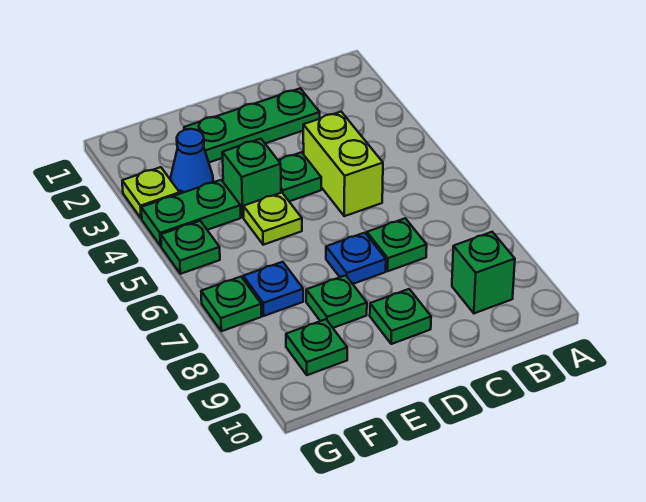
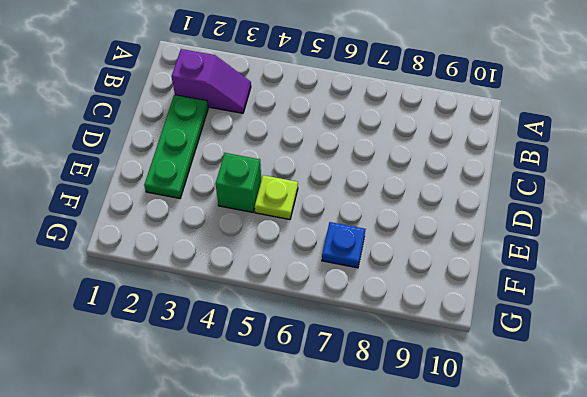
purple slope B2:B3 level 1 top 2 -> none
none -> green brick B9 level 1
none -> lime brick C4:C5 level 1
none -> green plate C7 level 1

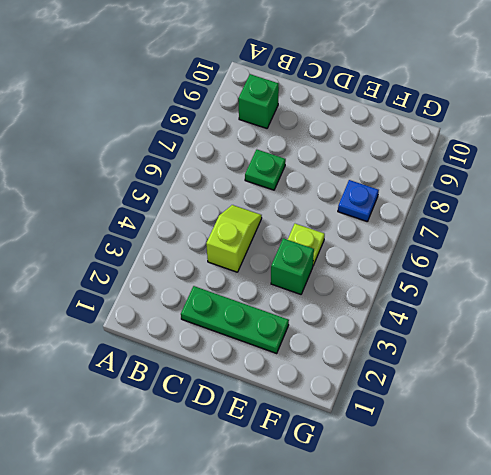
lime slope C4:C5 level 1 top 4 -> lime brick C4:C5 level 1
none -> green plate D4 level 1
none -> blue plate D7 level 1
none -> green plate D9 level 1

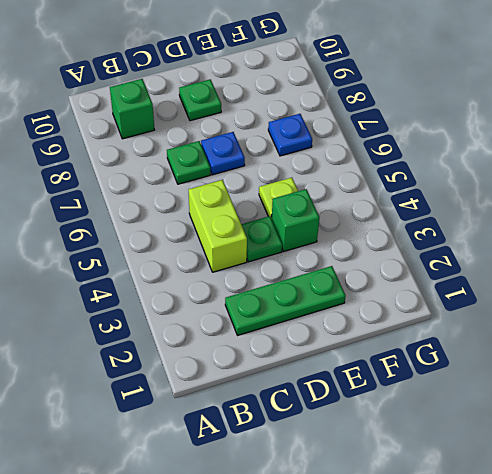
none -> green plate E8 level 1
none -> blue cone F3 level 1
none -> green plate F4:G4 level 1

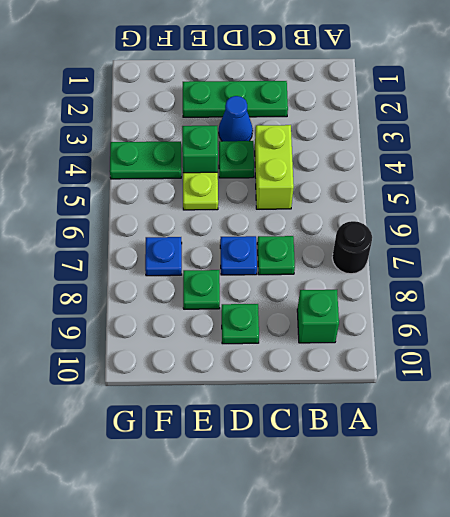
black round brick A7 level 1 -> none
blue cone D3 level 1 -> blue cone F3 level 1
none -> green plate F9 level 1
none -> lime plate G3 level 1
none -> green plate G5 level 1

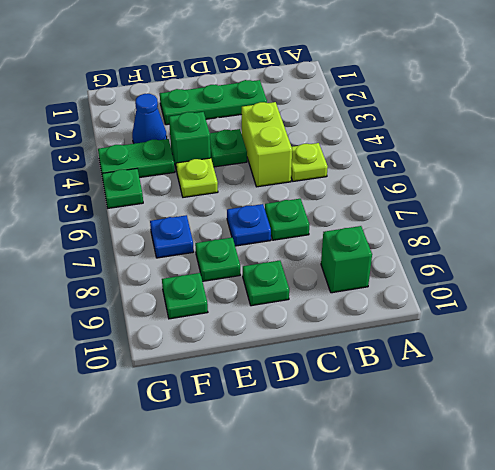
lime plate B5 level 1 -> lime plate G3 level 1
none -> green plate G7 level 1

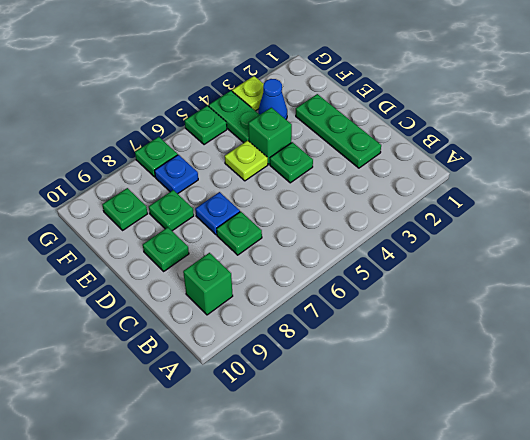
none -> lime brick C4:C5 level 1

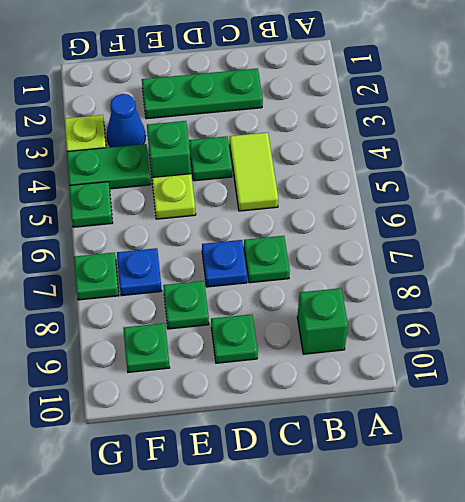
lime tile C4:C5 level 1 -> lime brick C4:C5 level 1

